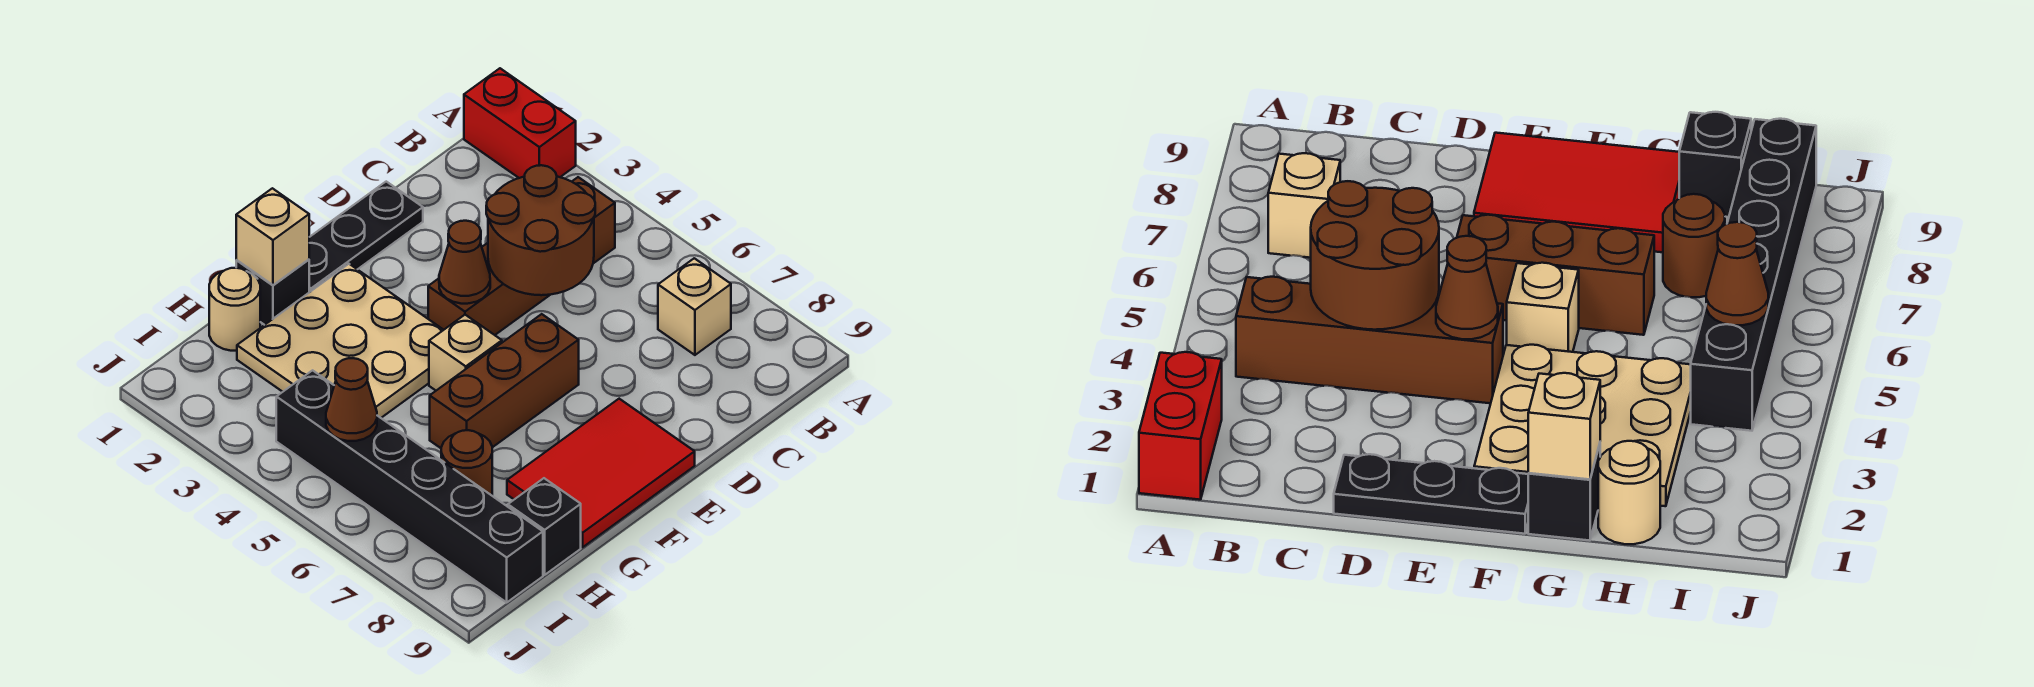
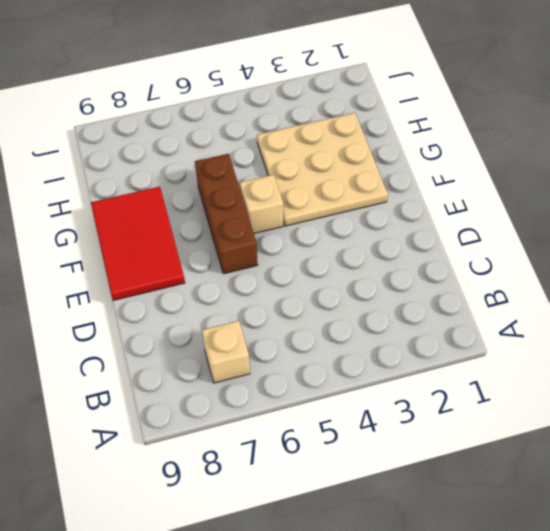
none -> red brick A1:A2 level 1
none -> brown brick B4:E4 level 1
none -> black plate D1:F1 level 1

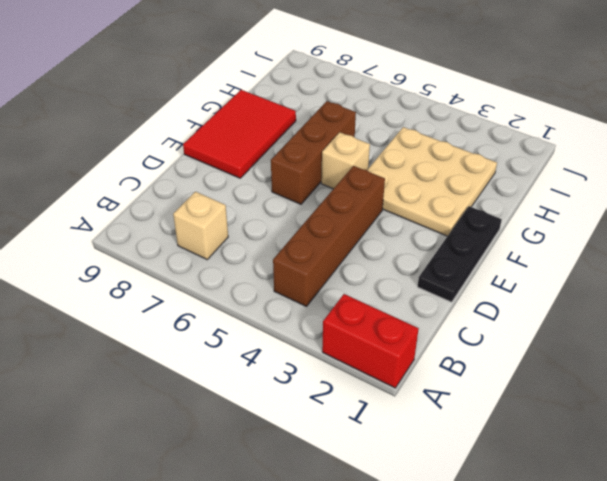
none -> black brick G1 level 1
none -> tan round brick H1 level 1
none -> brown round brick H7 level 1

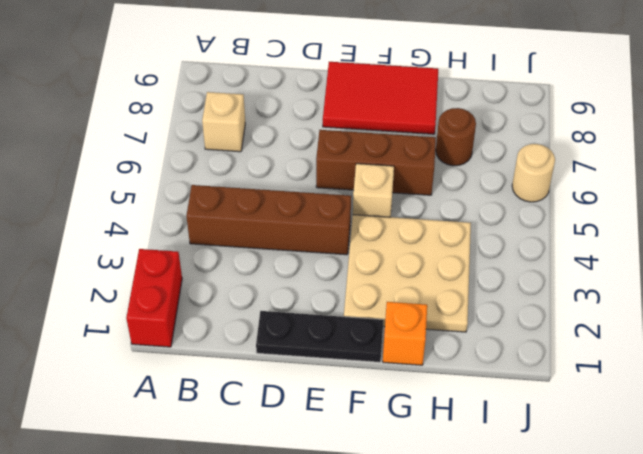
orange brick G1 level 1 -> black brick G1 level 1
tan round brick J6 level 1 -> tan round brick H1 level 1
none -> black brick H9 level 1
none -> black brick I4:I9 level 1
none -> brown round brick C4:D5 level 2

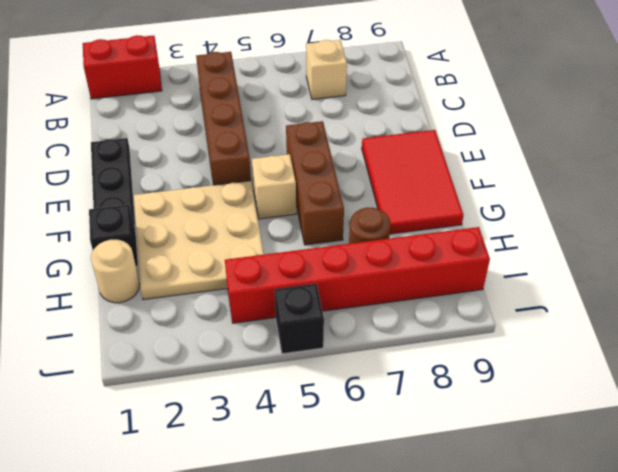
red brick I4:I9 level 1 -> black brick I4:I9 level 1
black brick J5 level 1 -> black brick H9 level 1
none -> brown round brick C4:D5 level 2
none -> brown cone E4 level 2
none -> tan brick G1 level 2

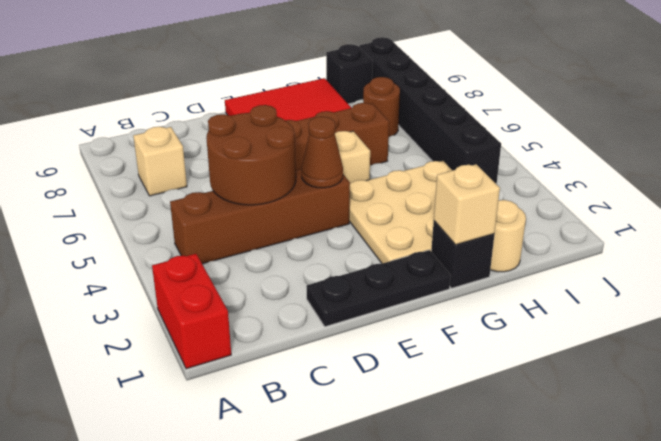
none -> brown cone I5 level 2

